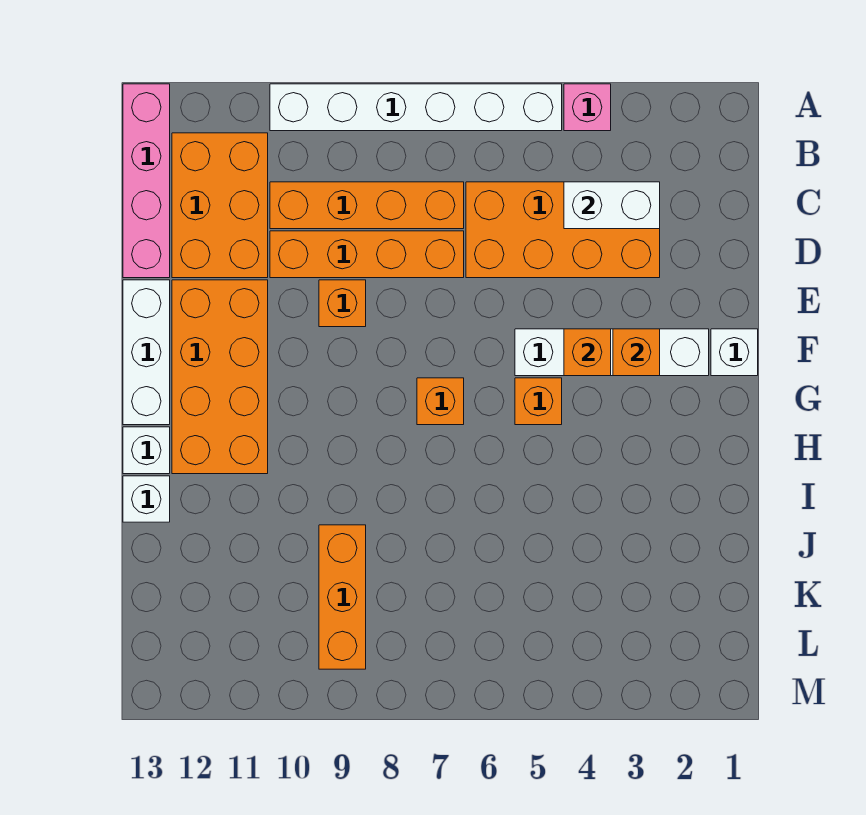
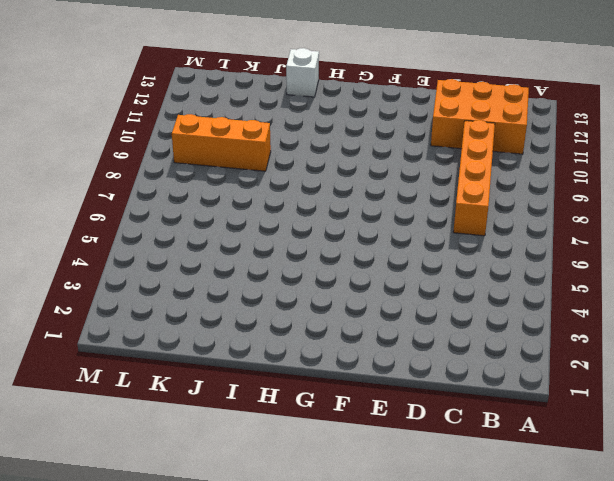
none -> pink brick A4 level 1
none -> white brick A5:A10 level 1
none -> pink brick A13:D13 level 1

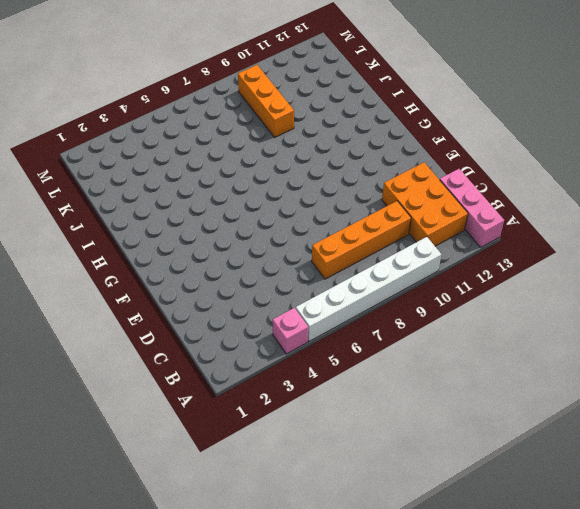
pink brick A13:C13 level 1 -> pink brick A13:D13 level 1
none -> orange brick C3:D6 level 1
none -> orange brick D7:D10 level 1
none -> orange brick E9 level 1

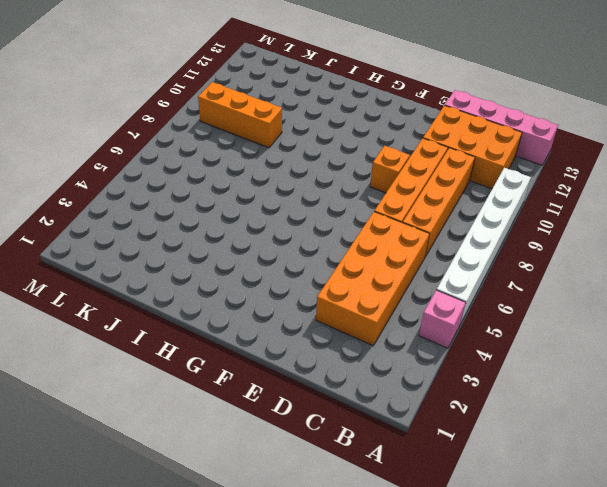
none -> orange brick E11:H12 level 1
none -> white brick E13:G13 level 1
none -> white brick F1 level 1

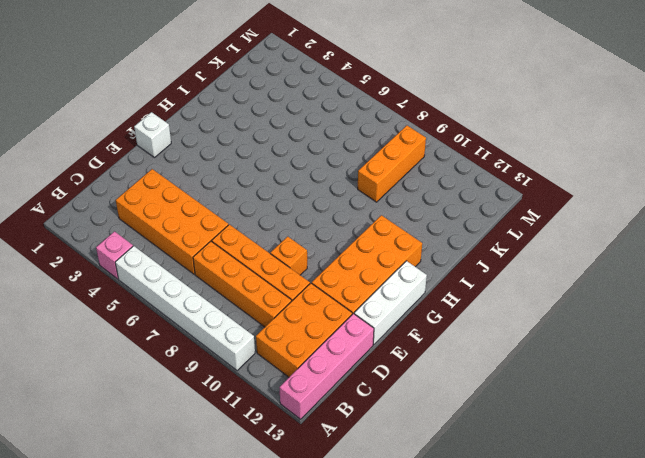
none -> white brick F2:F5 level 1
none -> orange brick G5 level 1
none -> orange brick G7 level 1

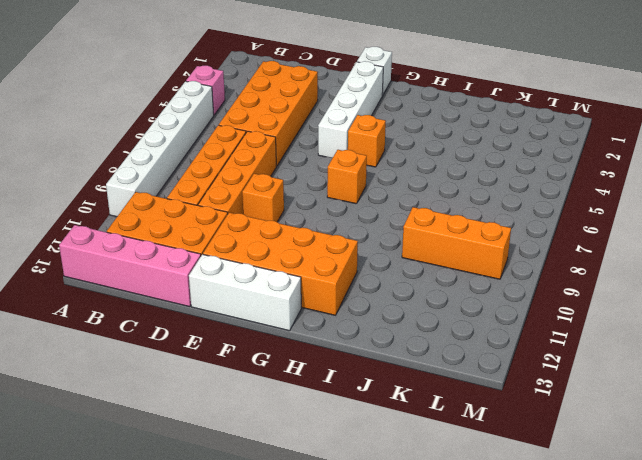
none -> white brick H13 level 1
none -> white brick I13 level 1
none -> white brick C3:C4 level 2

